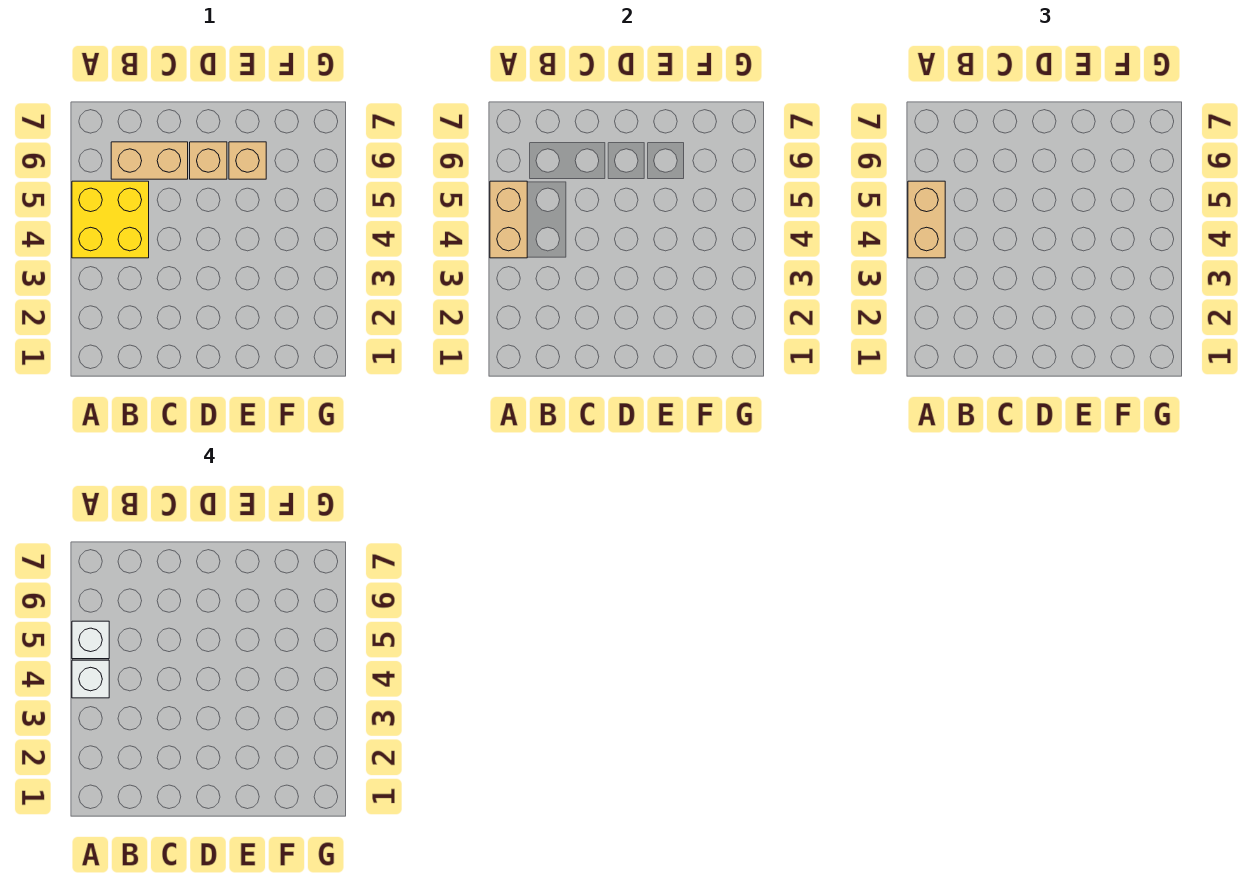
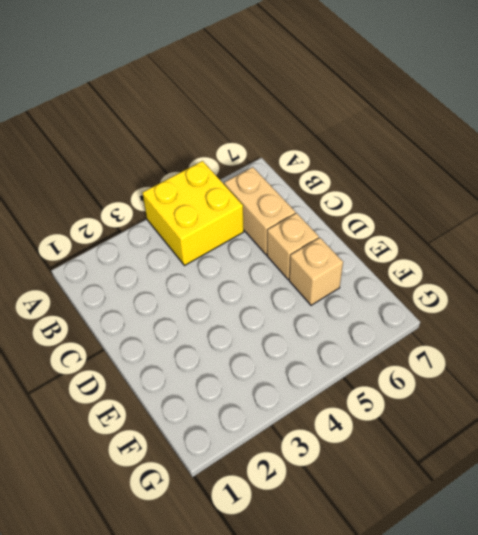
none -> tan brick A4:A5 level 2
none -> tan brick A4:A5 level 3

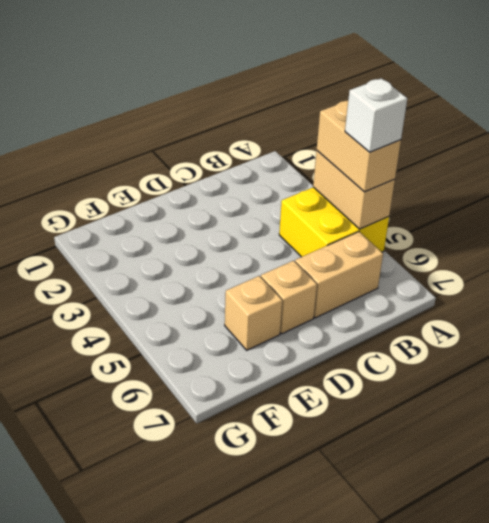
none -> white brick A4 level 4

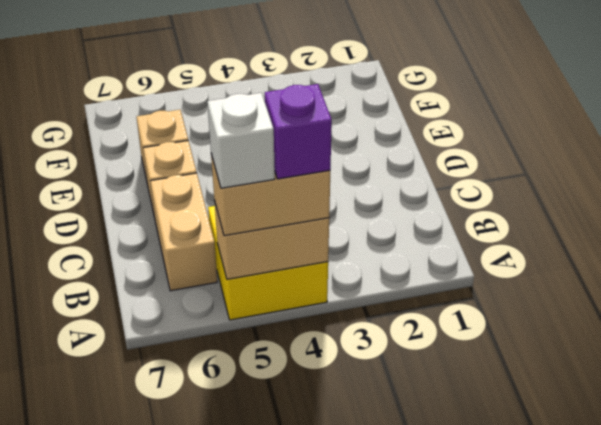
purple brick A4 level 4 -> white brick A4 level 4

